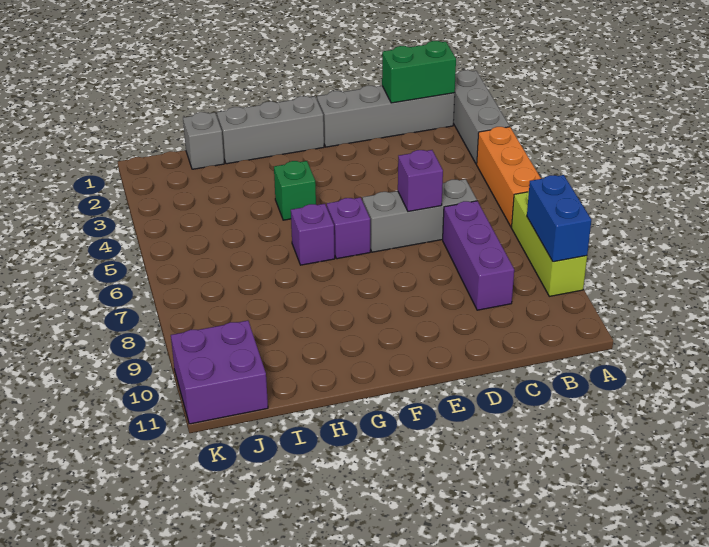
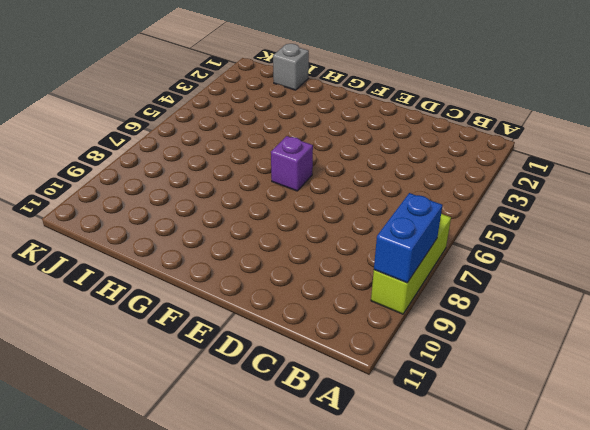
none -> grey brick A1:A3 level 1
none -> orange brick A4:A6 level 1
none -> grey brick B1:E1 level 1

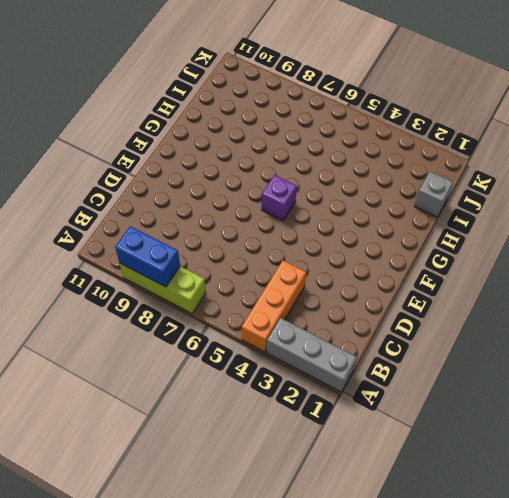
orange brick A4:C4 level 1 -> orange brick A4:A6 level 1
none -> grey brick B1:E1 level 1
none -> grey brick C6:E6 level 1
none -> purple brick C7:C9 level 1

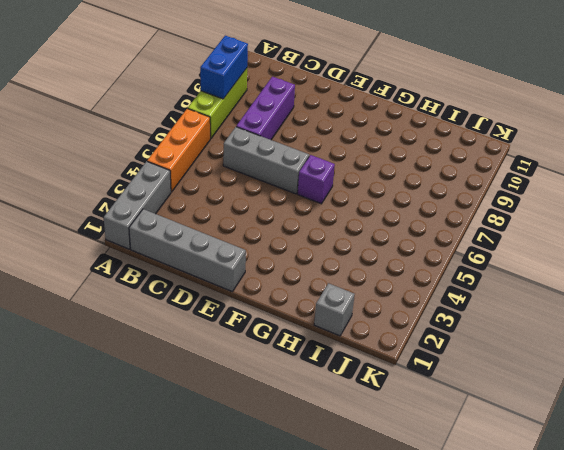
none -> grey brick F1:H1 level 1
none -> green brick G4 level 1
none -> purple brick G6 level 1

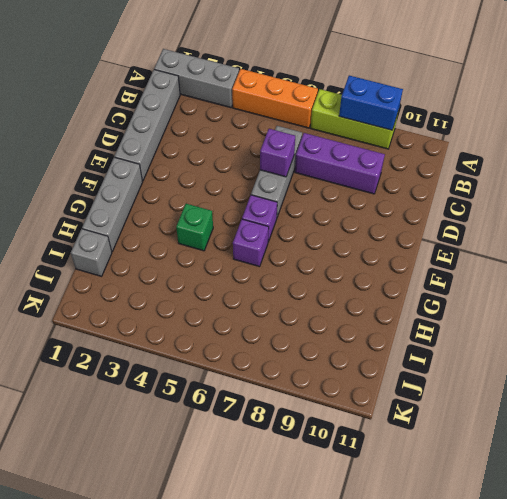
none -> purple brick J10:K11 level 1
none -> green brick B1:C1 level 2

